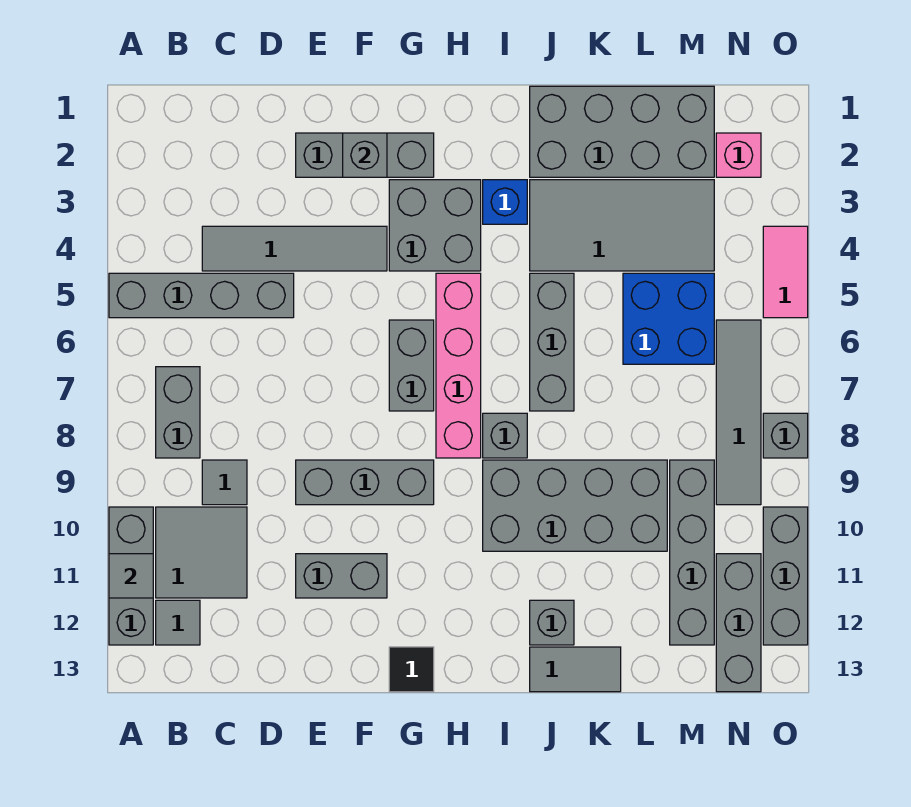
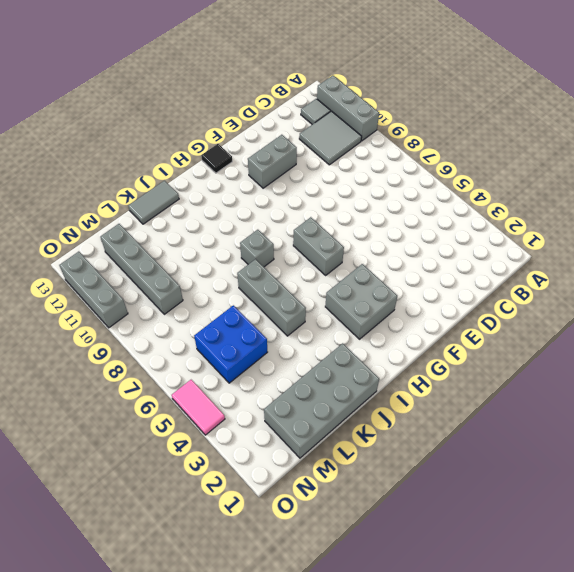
none -> grey brick A5:D5 level 1
none -> grey brick B7:B8 level 1
none -> grey tile C4:F4 level 1
none -> grey tile C9 level 1

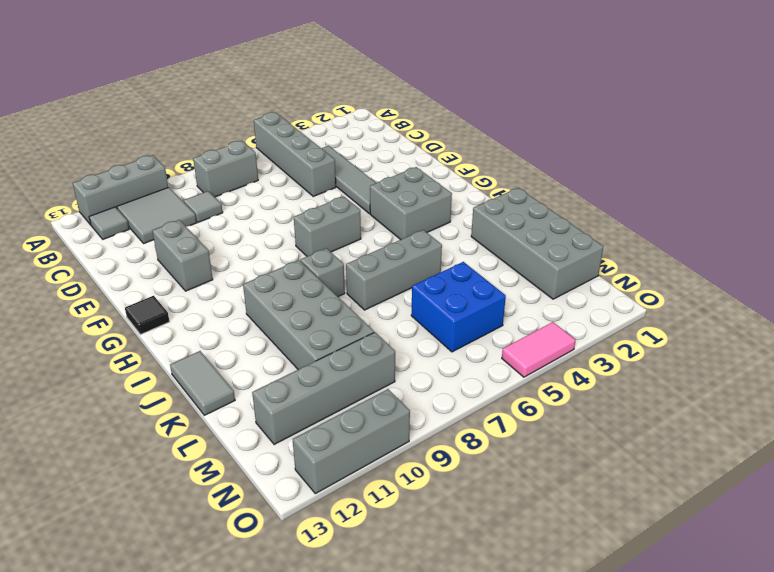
none -> grey brick E2:G2 level 1
none -> grey brick E9:G9 level 1
none -> pink brick H5:H8 level 1
none -> blue brick I3 level 1

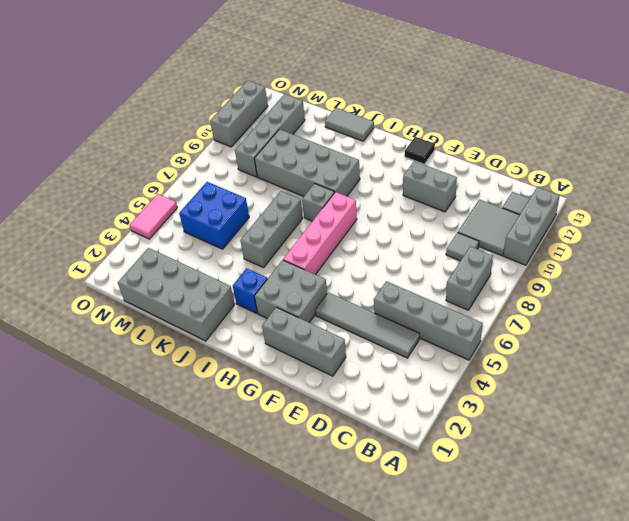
none -> grey brick E9:G9 level 1
none -> grey brick G6:G7 level 1
none -> grey tile J3:M4 level 1
none -> grey brick J12 level 1

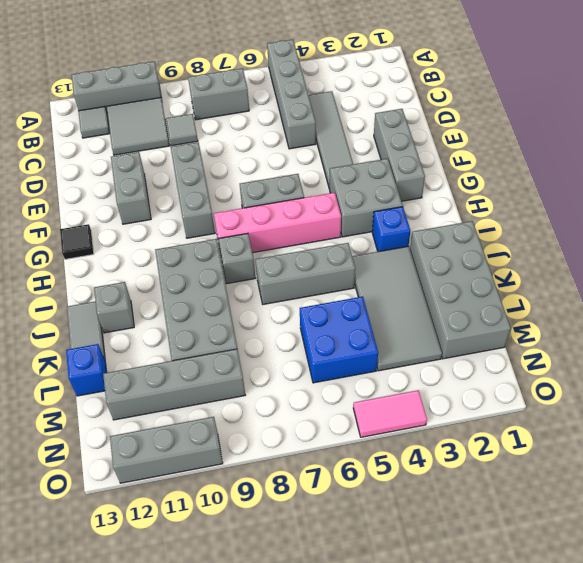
blue brick L13 level 1 -> none
none -> pink brick N2 level 1
none -> grey tile N6:N9 level 1
none -> grey brick N11:N13 level 1
none -> grey brick O8 level 1

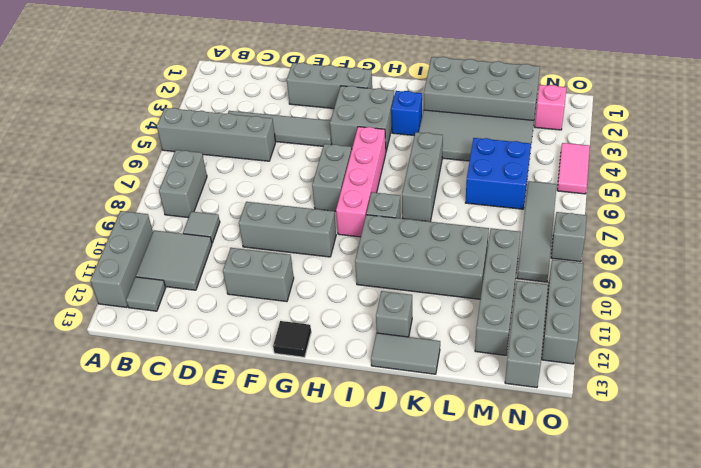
none -> grey tile A11 level 2
none -> grey brick F2 level 2

